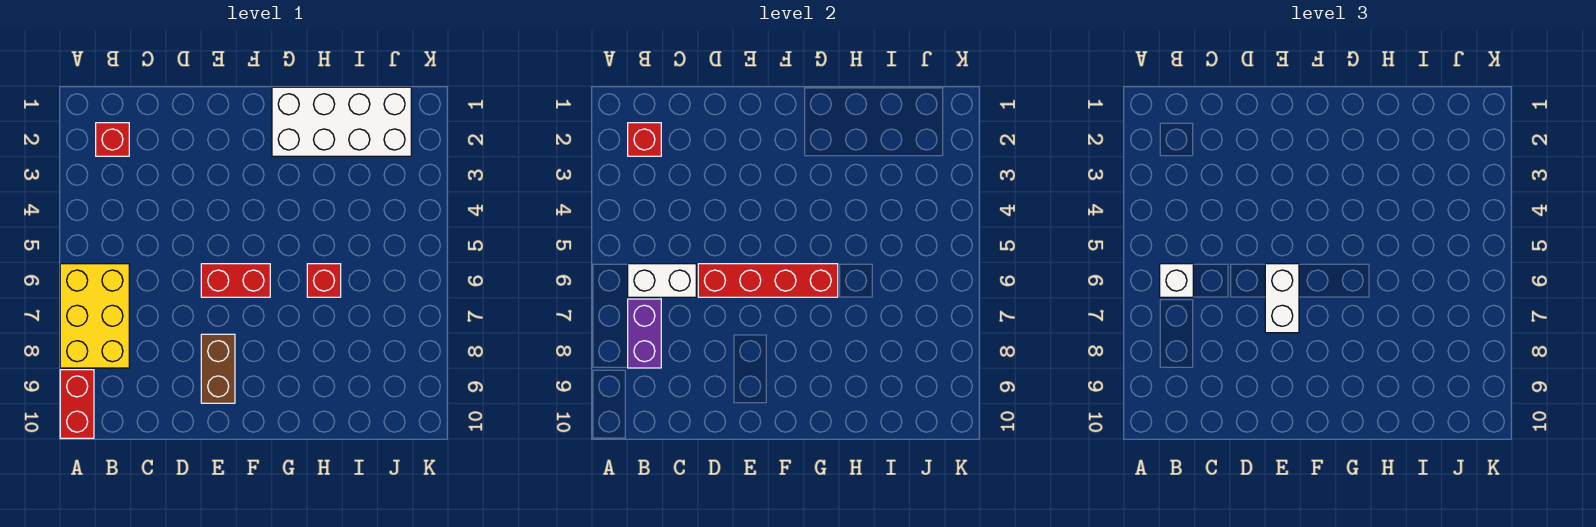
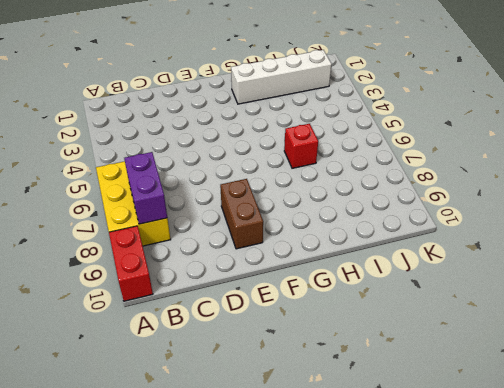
white brick G2:J2 level 1 -> white brick G1:J2 level 1
none -> red brick B2 level 1
none -> red brick E6:F6 level 1
none -> red brick B2 level 2

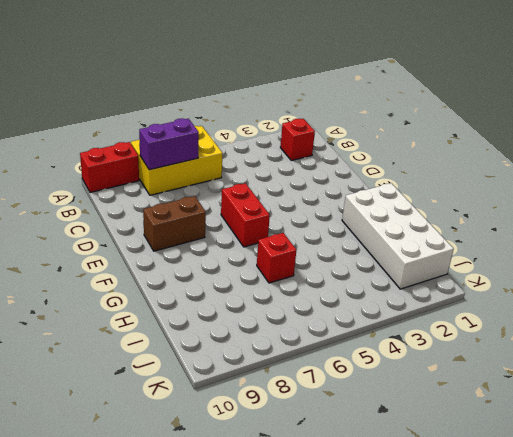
none -> red brick B2 level 2
none -> white brick B6:C6 level 2
none -> red brick D6:G6 level 2

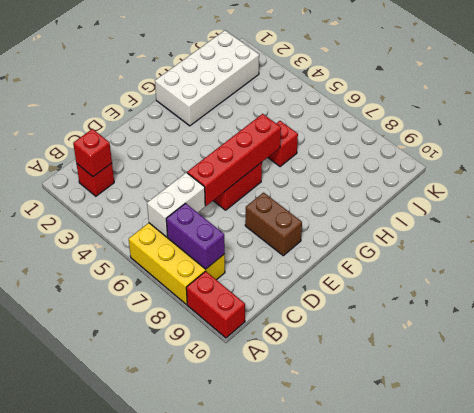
none -> white brick B6 level 3
none -> white brick E6:E7 level 3

